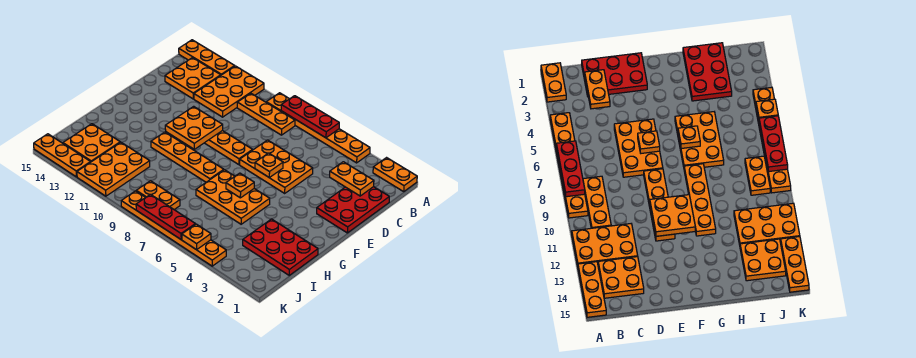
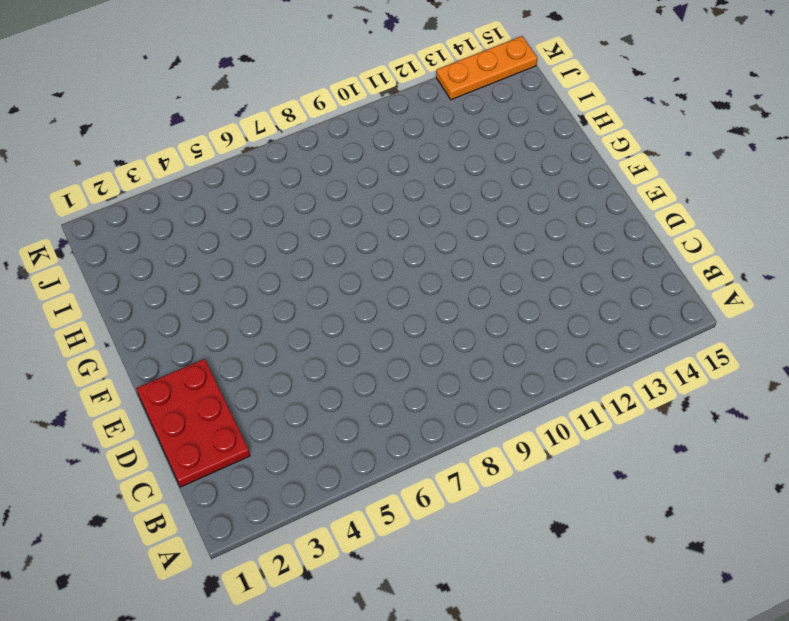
none -> orange plate A1:A2 level 1
none -> orange plate A4:A9 level 1
none -> orange plate A11:C12 level 1

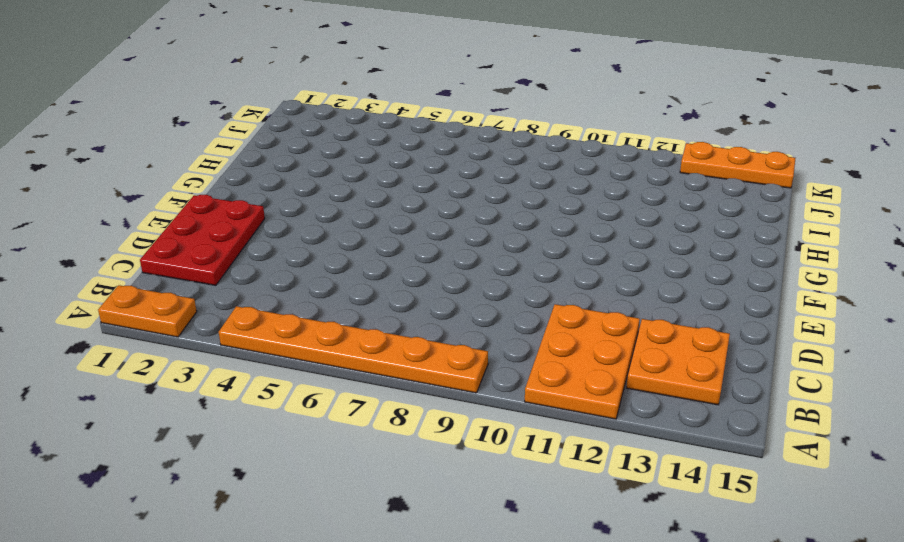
none -> orange plate A13:A15 level 1
none -> orange plate B8:B10 level 1
none -> orange plate D5:E7 level 1

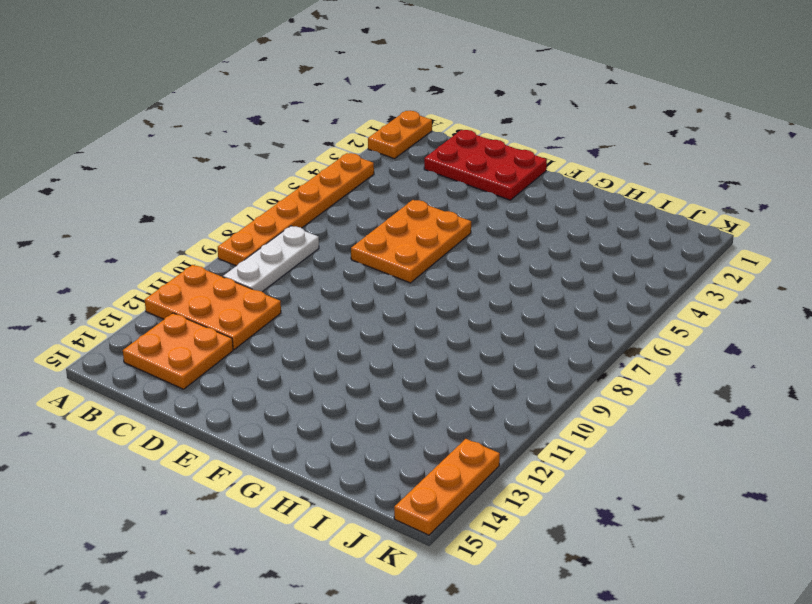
white plate B8:B10 level 1 -> orange plate B8:B10 level 1
none -> orange plate A13:A15 level 1
none -> orange plate E8:E11 level 1
none -> orange plate G5:H7 level 1

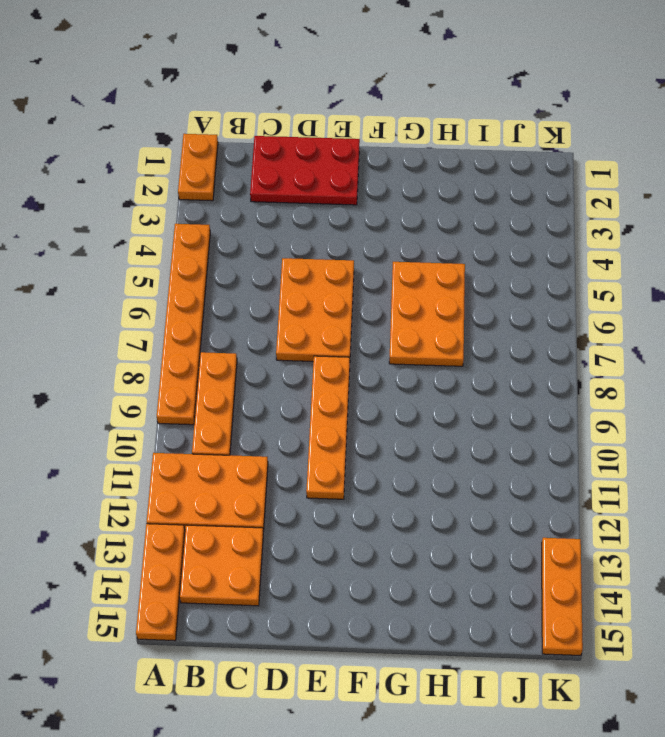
none -> orange plate G8:G11 level 1
none -> red plate H1:I3 level 1
none -> orange plate I11:K12 level 1

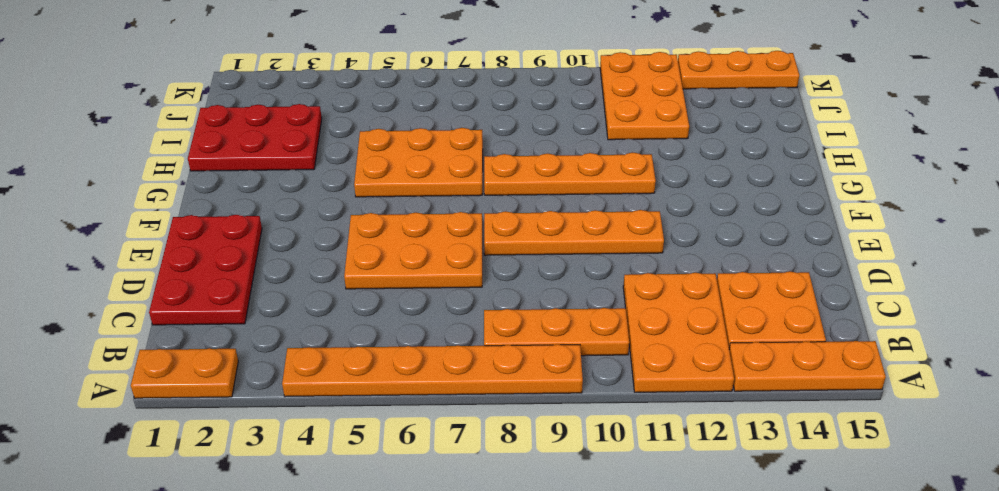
none -> orange plate I13:J14 level 1
none -> orange plate J8:J9 level 1
none -> orange plate K4:K9 level 1

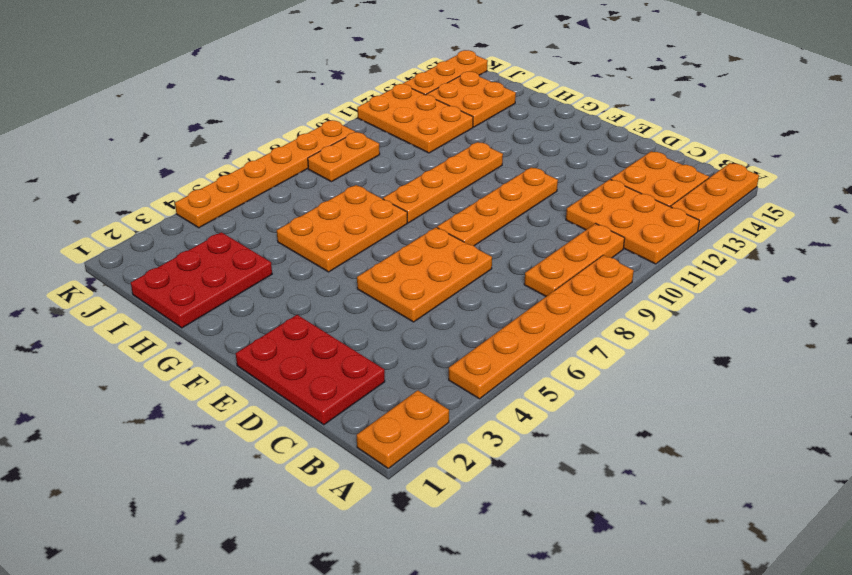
none -> red plate A6:A8 level 2
none -> orange plate C2:C3 level 2
none -> orange plate E6 level 2

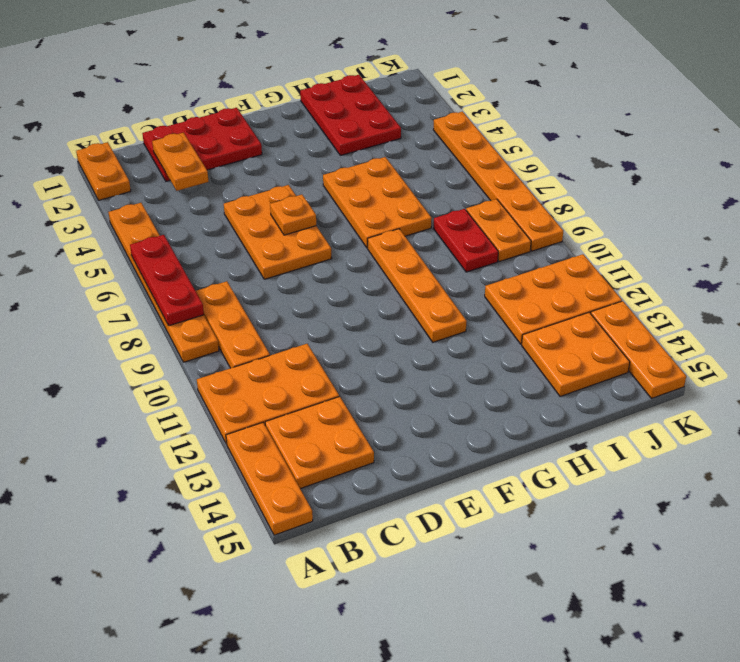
red plate I8:I9 level 1 -> none
none -> orange plate E8:E11 level 1
none -> orange plate E10:F11 level 2
none -> orange plate G6 level 2

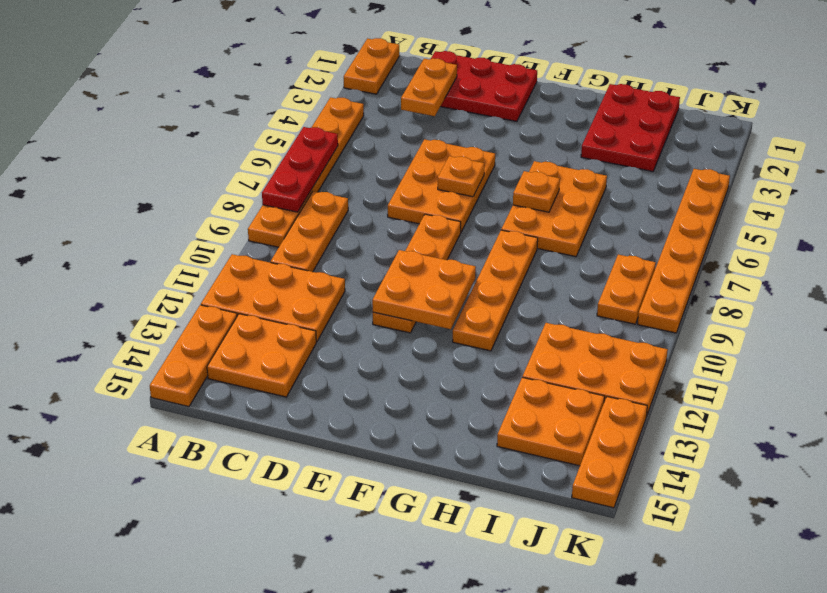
none -> orange plate K5 level 2
none -> red plate K6:K8 level 2

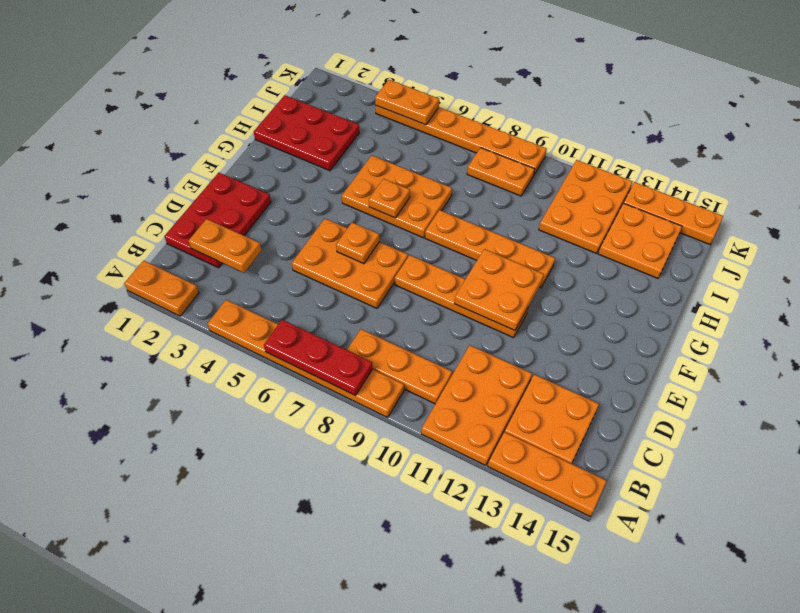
orange plate K4:K5 level 2 -> orange plate K5 level 2
none -> red plate K6:K8 level 2

